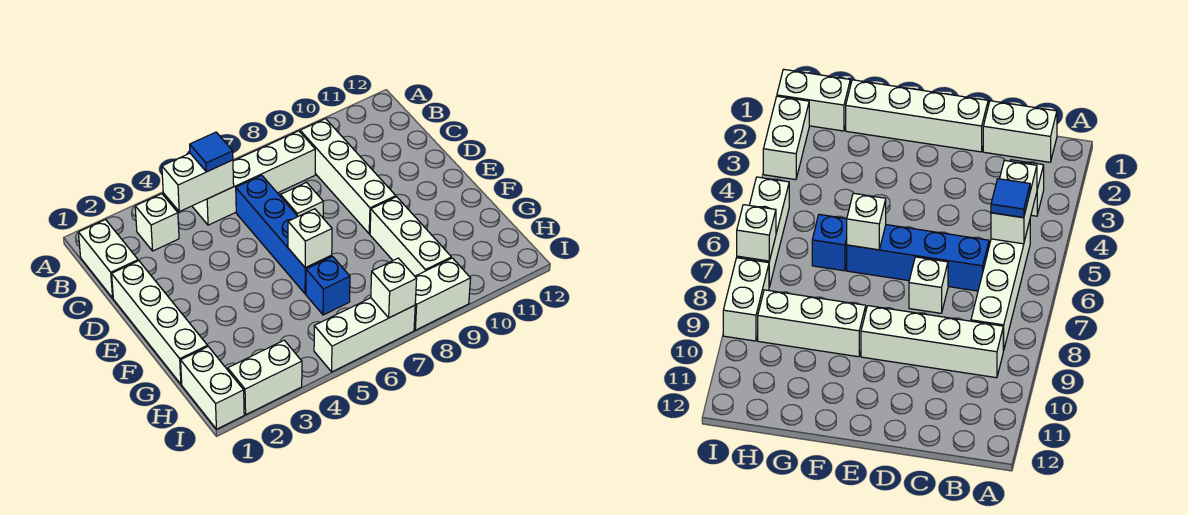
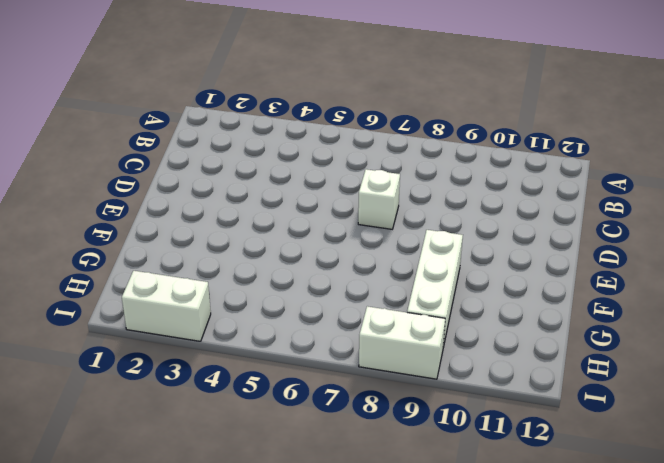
none -> white brick B1:C1 level 1
none -> white brick B3 level 1
none -> white brick B5:B8 level 1

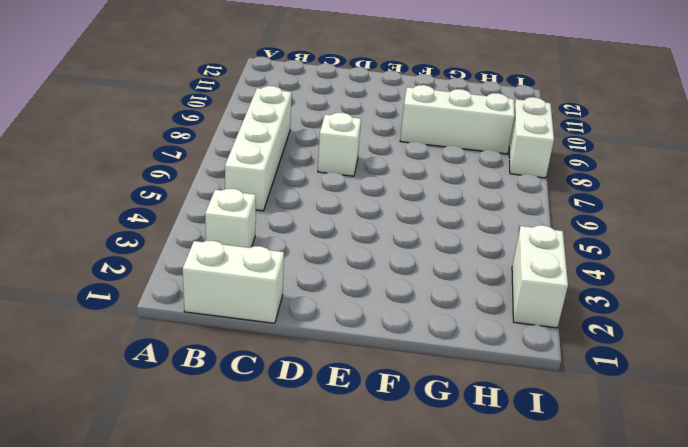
none -> white brick B9:E9 level 1
none -> blue brick C6:F6 level 1
none -> white brick D1:G1 level 1

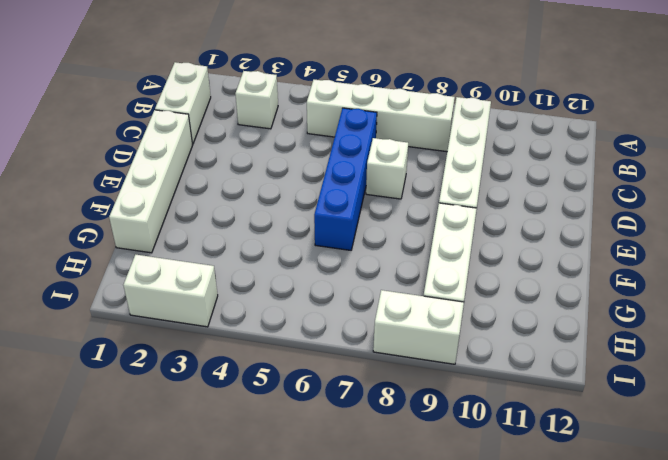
none -> blue brick G6 level 1
none -> white brick H1:I1 level 1
none -> white brick I5:I7 level 1

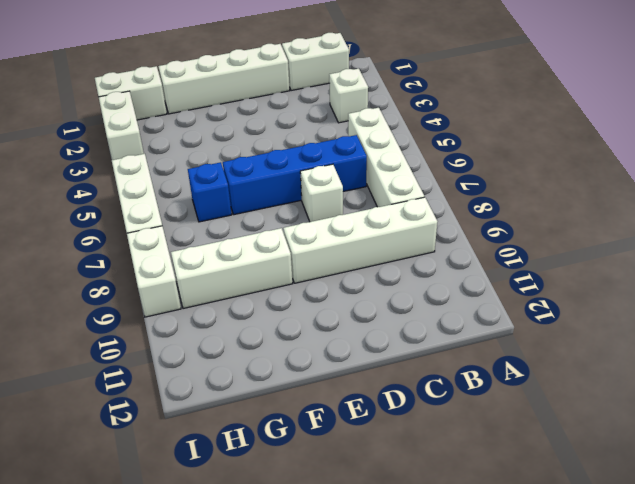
none -> white brick B4:B5 level 2
none -> white brick F6 level 2
none -> white brick I7 level 2

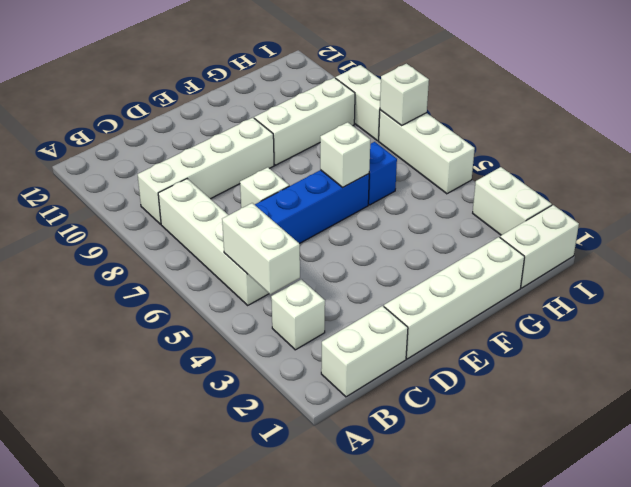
none -> blue tile B5 level 3

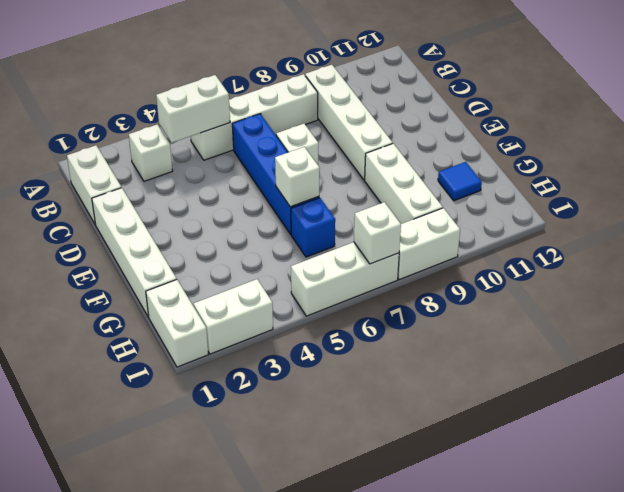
blue tile G11 level 1 -> blue tile B5 level 3

